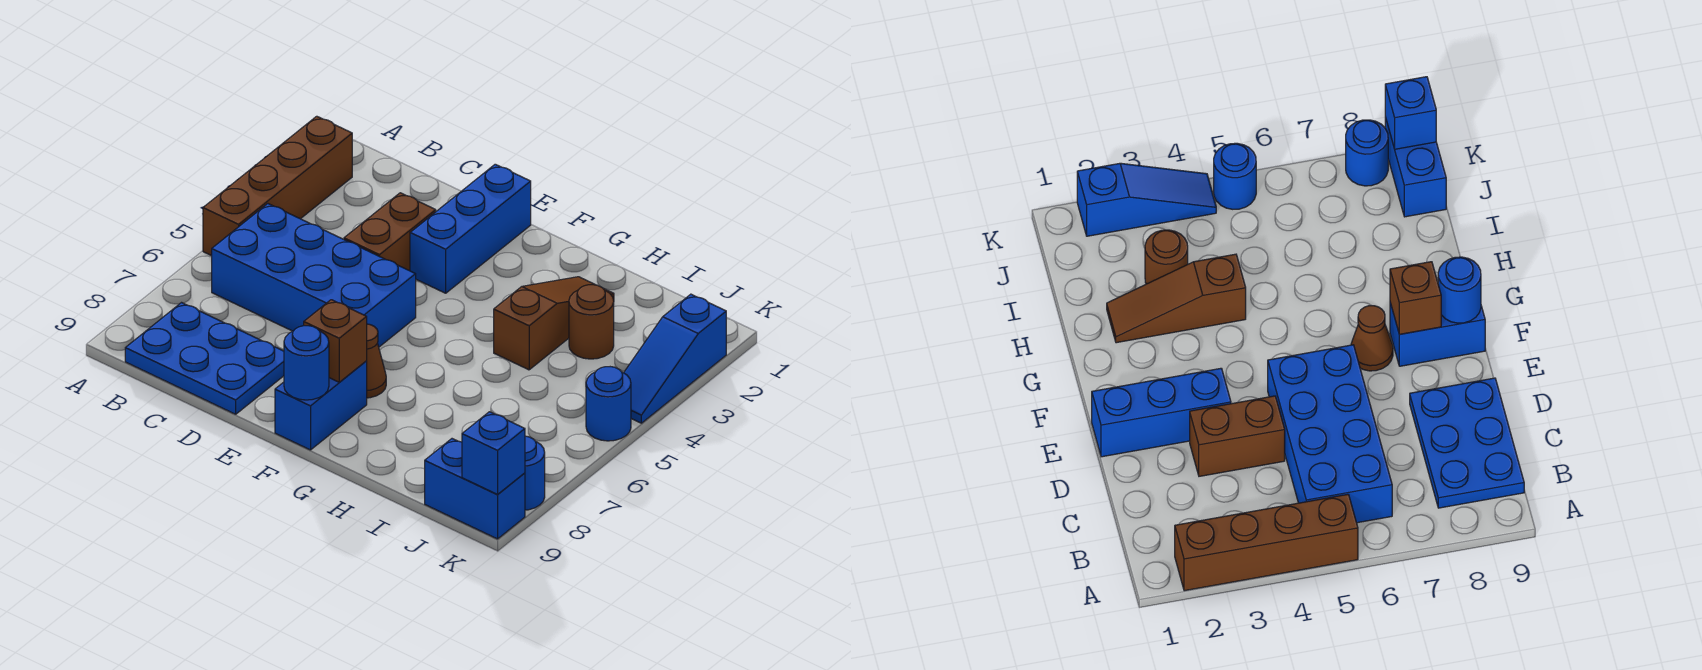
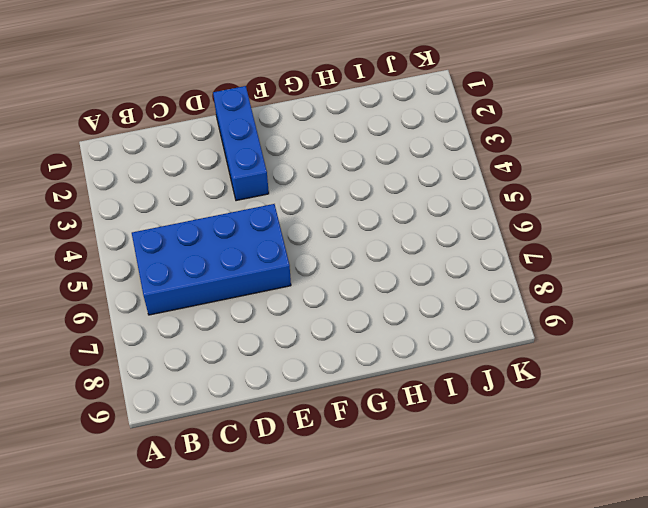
none -> brown brick A2:A5 level 1
none -> blue plate B8:D9 level 1
none -> brown brick D3:D4 level 1

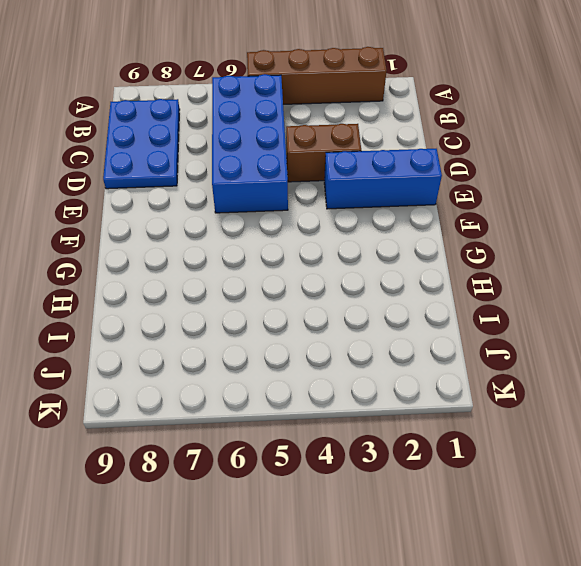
none -> brown cone F7 level 1
none -> blue brick F8:F9 level 1
none -> brown slope H2:H4 level 1 top 4

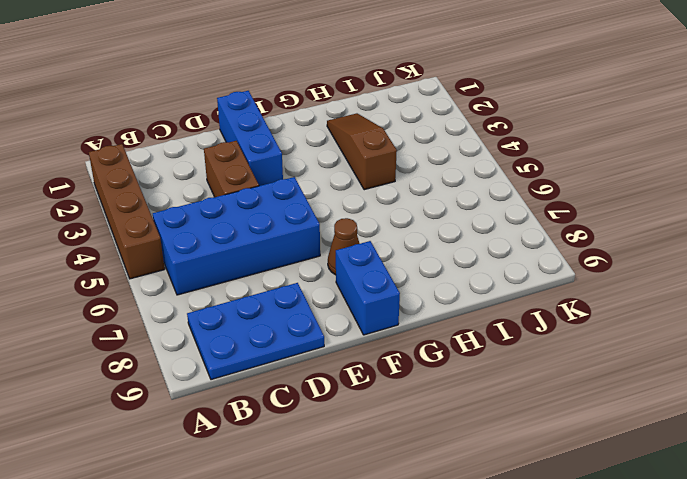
none -> brown round brick I3 level 1
none -> blue brick J9:K9 level 1
none -> blue slope K2:K4 level 1 top 2

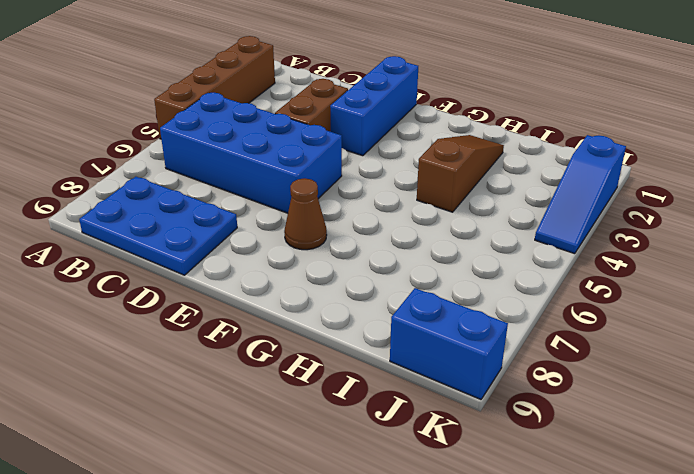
none -> blue brick F8:F9 level 1
none -> brown round brick I3 level 1
none -> blue round brick K5 level 1

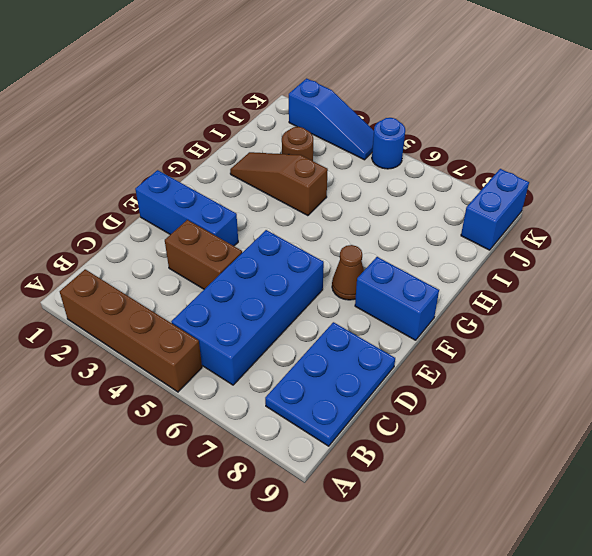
none -> blue round brick K8 level 1
none -> brown brick F8 level 2
none -> blue round brick F9 level 2

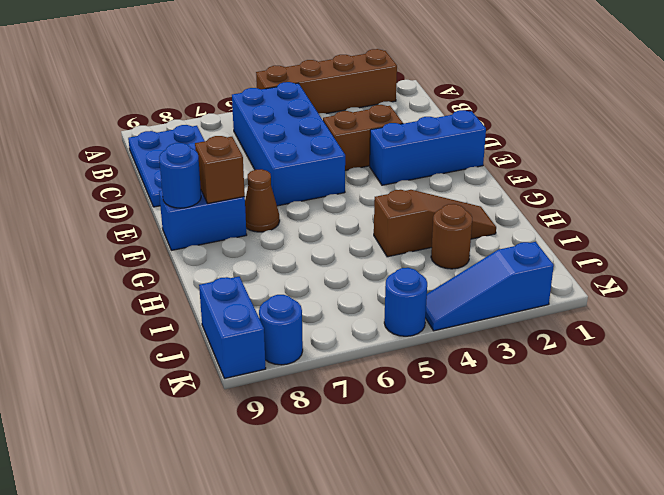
none -> blue brick K9 level 2

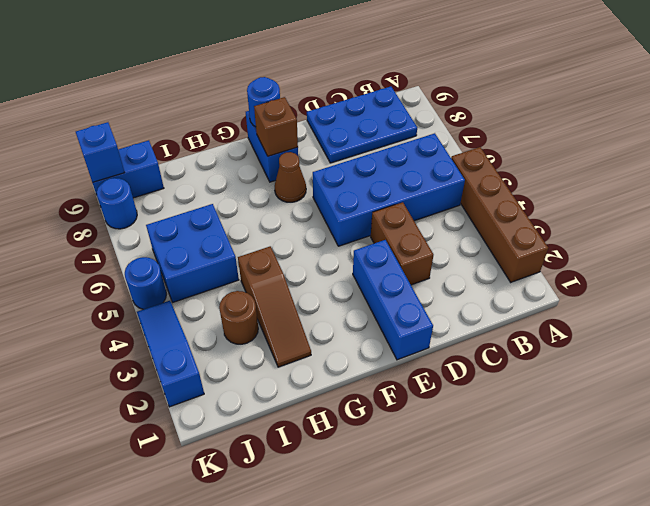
blue brick I5:J6 level 1 -> none

